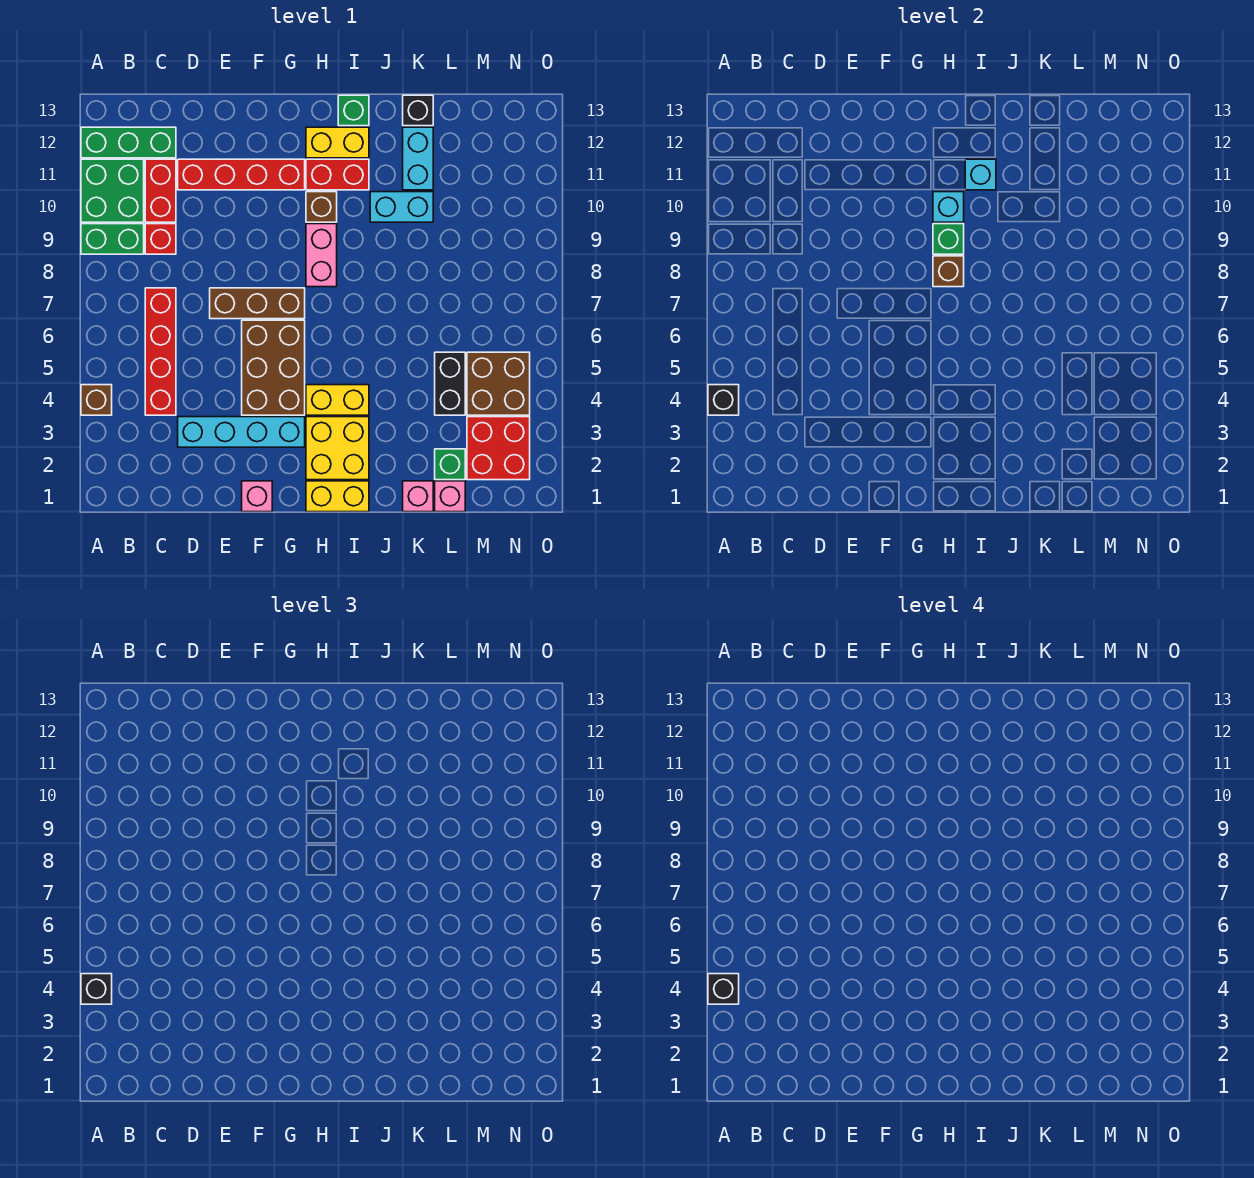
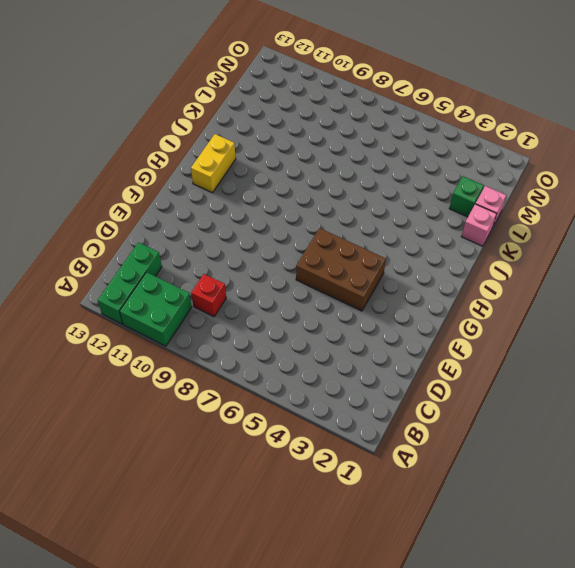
none -> brown brick A4 level 1
none -> green brick A9:B9 level 1
none -> red brick C4:C7 level 1
none -> red brick C10:C11 level 1

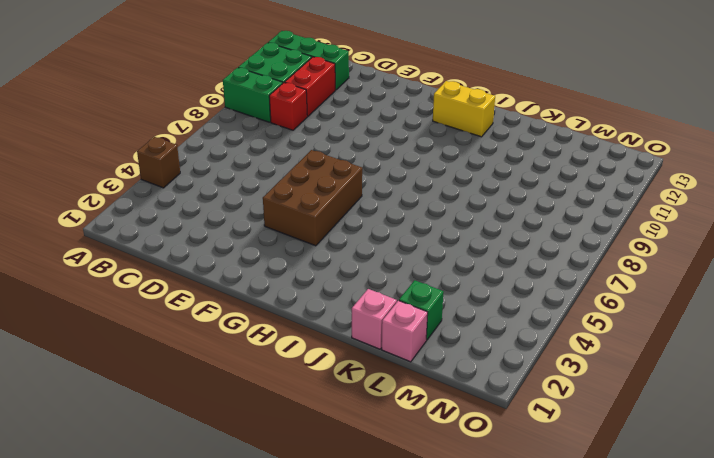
none -> red brick C4:C7 level 1
none -> cyan brick D3:G3 level 1
none -> red brick D11:G11 level 1
none -> brown brick E7:G7 level 1

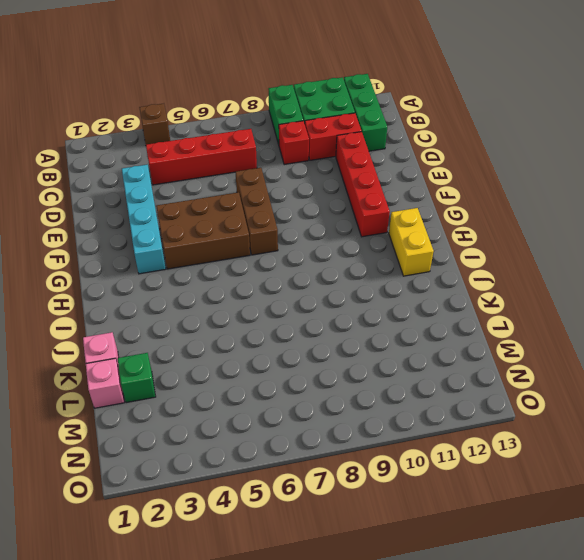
none -> pink brick F1 level 1
none -> yellow brick H1:I1 level 1
none -> yellow brick H2:I3 level 1
none -> yellow brick H4:I4 level 1

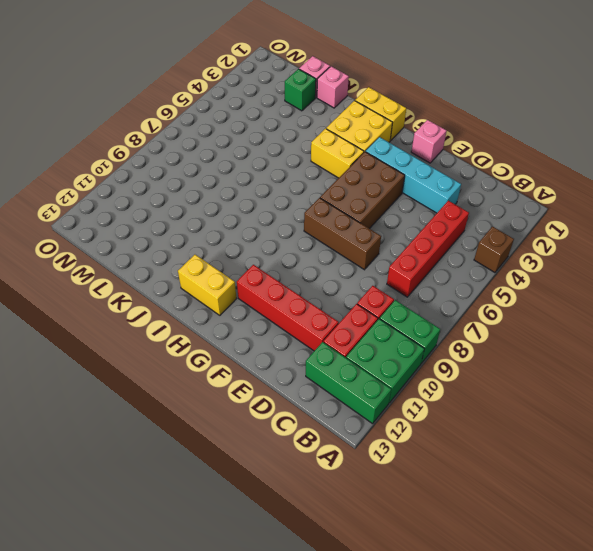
none -> pink brick H8:H9 level 1
none -> brown brick H10 level 1
none -> red brick H11:I11 level 1
none -> green brick I13 level 1

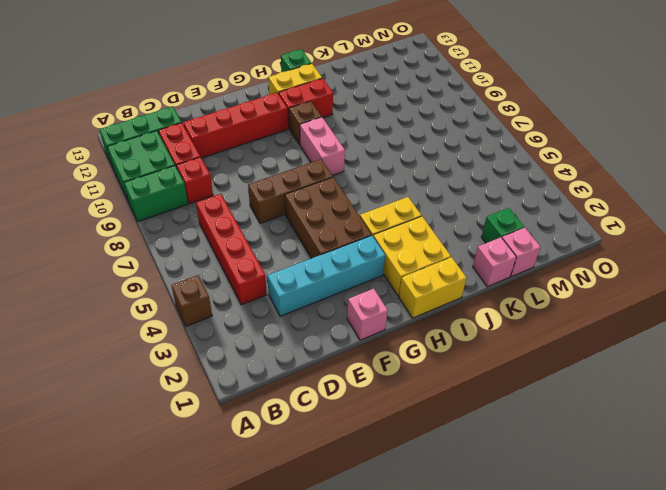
none -> cyan brick J10:K10 level 1
none -> cyan brick K11:K12 level 1
none -> black brick K13 level 1
none -> black brick L4:L5 level 1

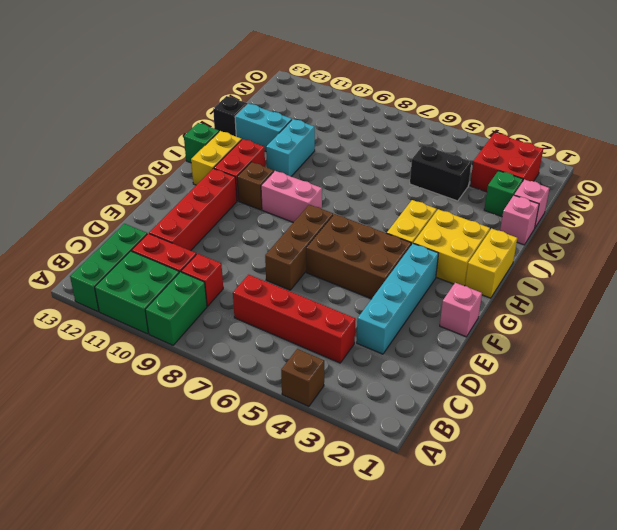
none -> brown brick M4:N5 level 1
none -> black brick A4 level 2
none -> brown brick H8 level 2
none -> green brick H9 level 2

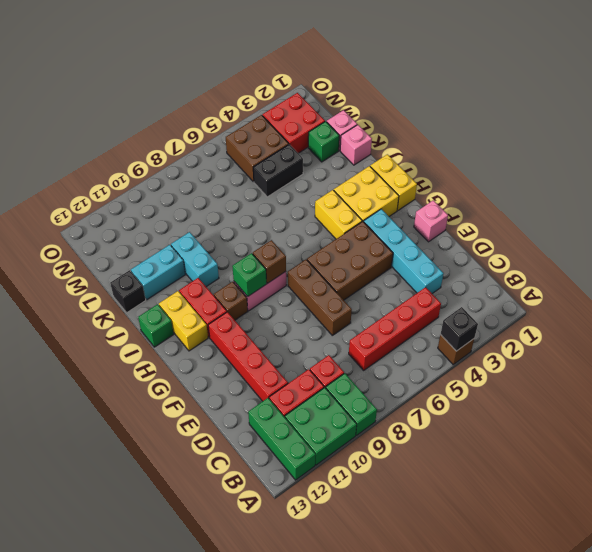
none -> cyan brick H10 level 2
none -> cyan brick I11 level 2
none -> black brick A4 level 3
none -> black brick A4 level 4

